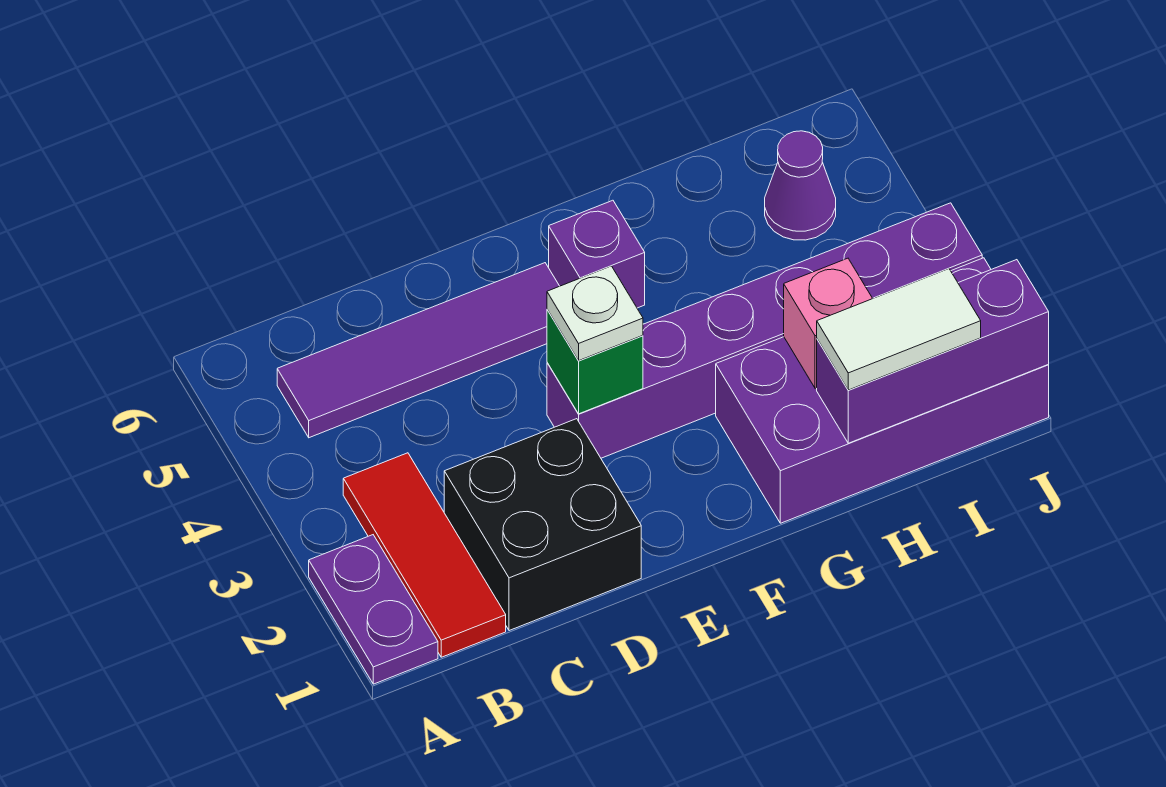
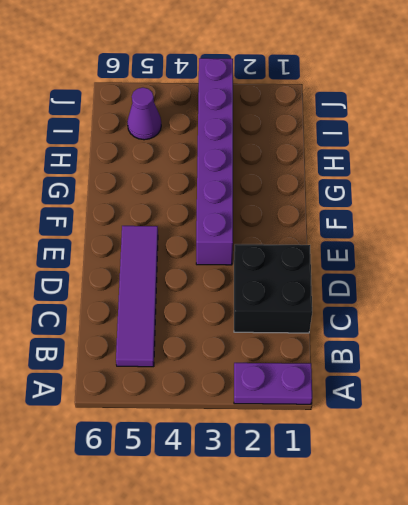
none -> red tile B1:B3 level 1
none -> purple brick F5 level 1
none -> purple brick G1:J2 level 1

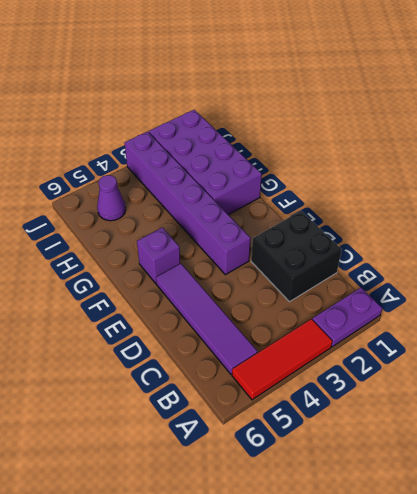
red tile A3:A5 level 1 -> red tile B1:B3 level 1
none -> green brick E3 level 2
none -> purple brick H1:J1 level 2
none -> pink brick H2 level 2

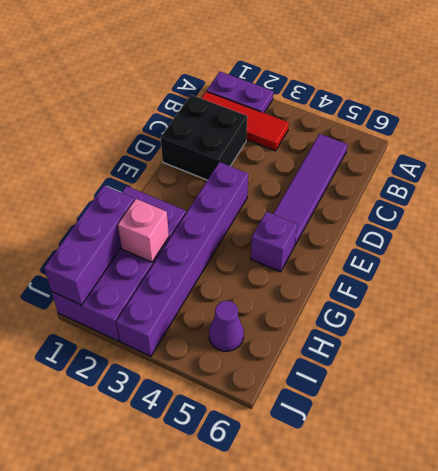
none -> green brick E3 level 2
none -> white plate E3 level 3
none -> white tile H1:I1 level 3

